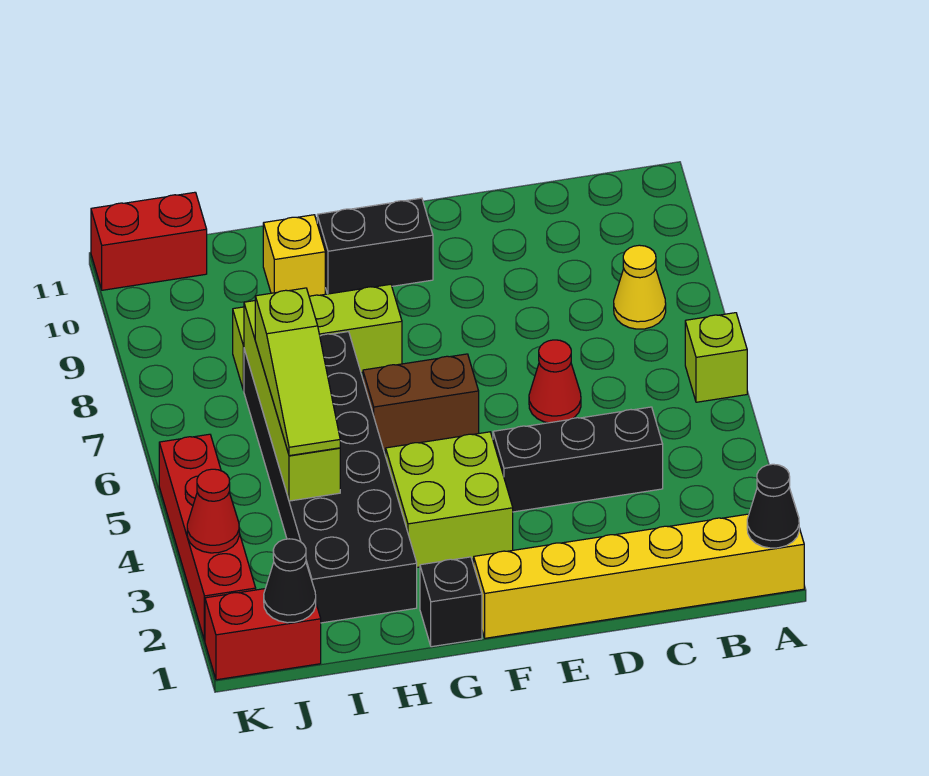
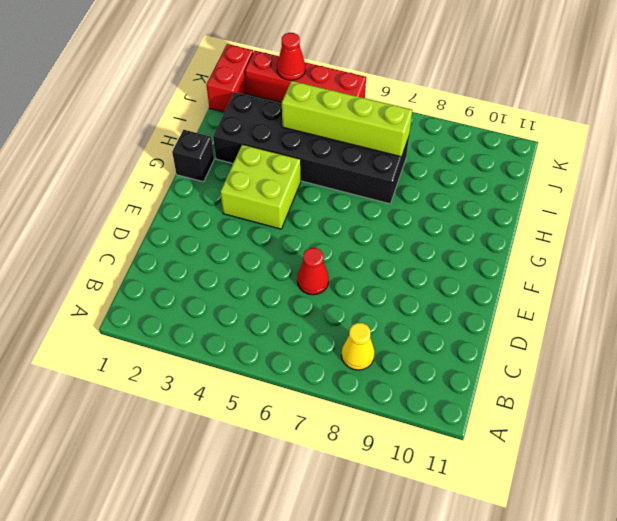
none -> yellow brick A1:F1 level 1
none -> lime brick A6 level 1
none -> black brick C4:E4 level 1

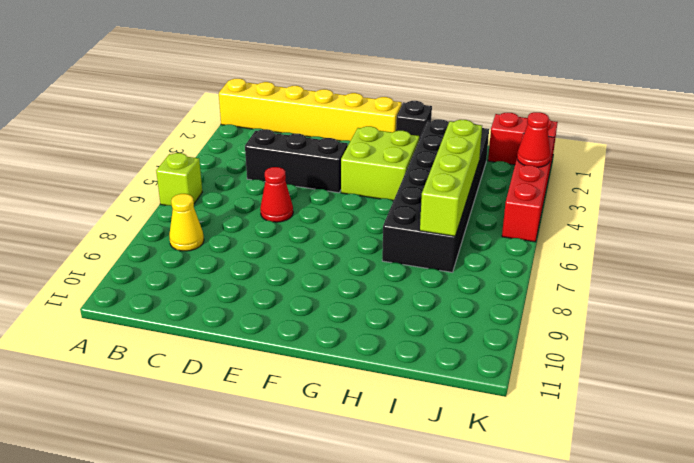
none -> brown brick F6:G6 level 1
none -> black brick F10:G10 level 1
none -> lime brick G8:I8 level 1

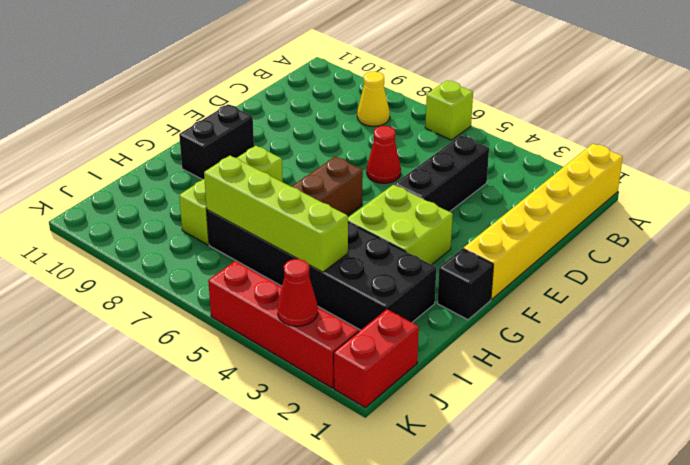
none -> yellow brick H10 level 1
none -> red brick J11:K11 level 1
none -> black cone A1 level 2

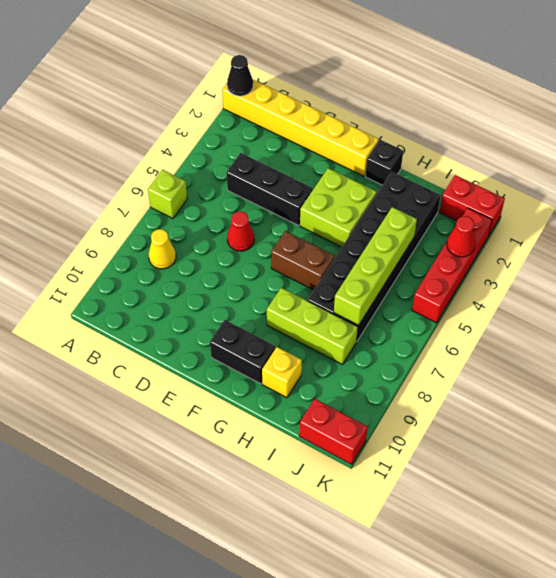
none -> black cone J1 level 2
none -> lime slope I4:I6 level 3 top 6

